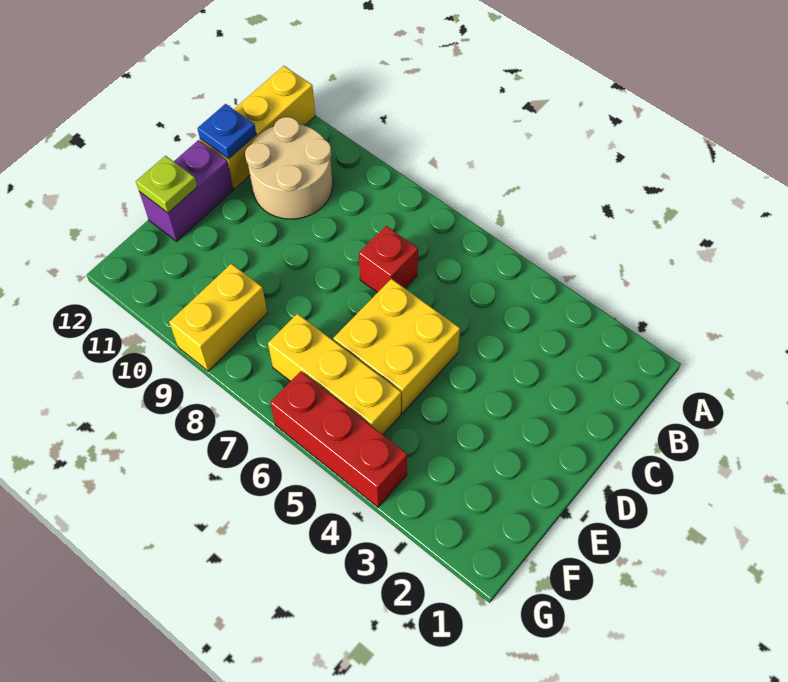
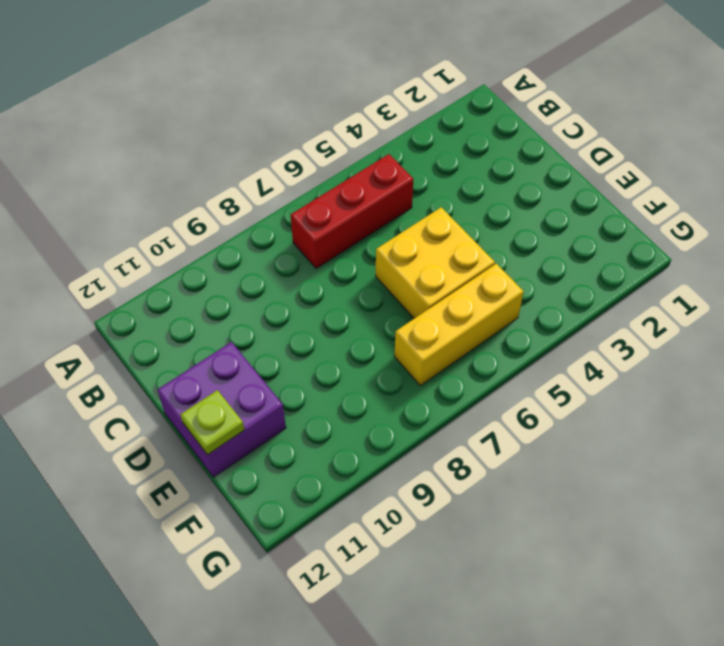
red brick B5:B7 level 1 -> red brick G4:G6 level 1
purple brick D11:E12 level 1 -> purple brick D12:E12 level 1
none -> yellow brick A12:C12 level 1
none -> tan round brick B10:C11 level 1

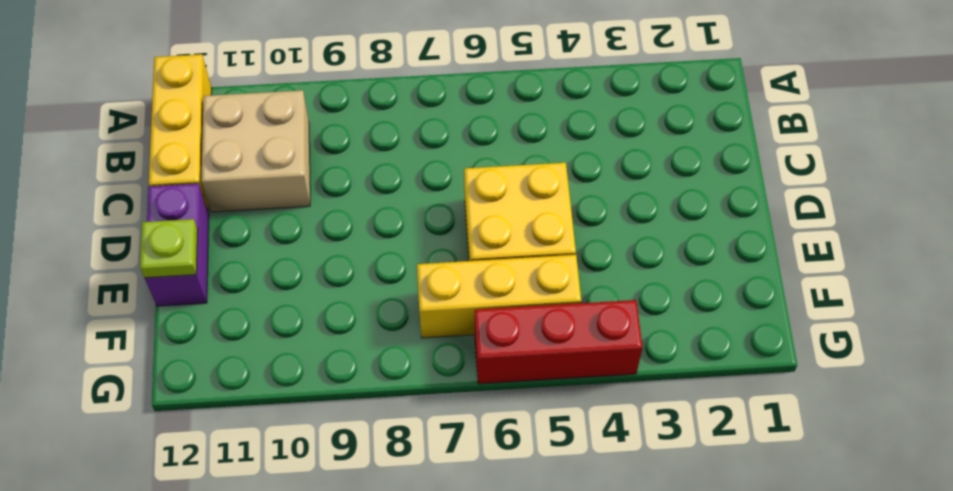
tan brick B10:C11 level 1 -> tan round brick B10:C11 level 1
none -> red brick C7 level 1
none -> yellow brick F9:G9 level 1

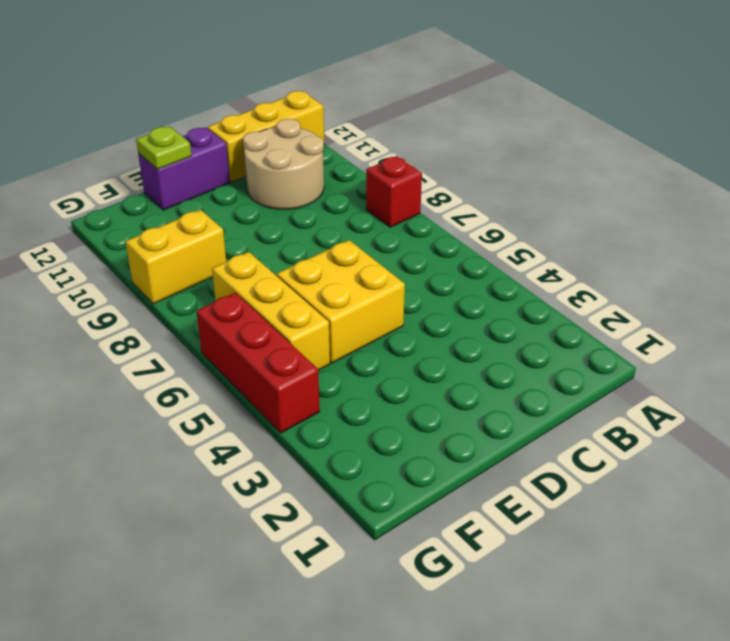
red brick A8 level 1 -> red brick C7 level 1
none -> blue plate C12 level 2

